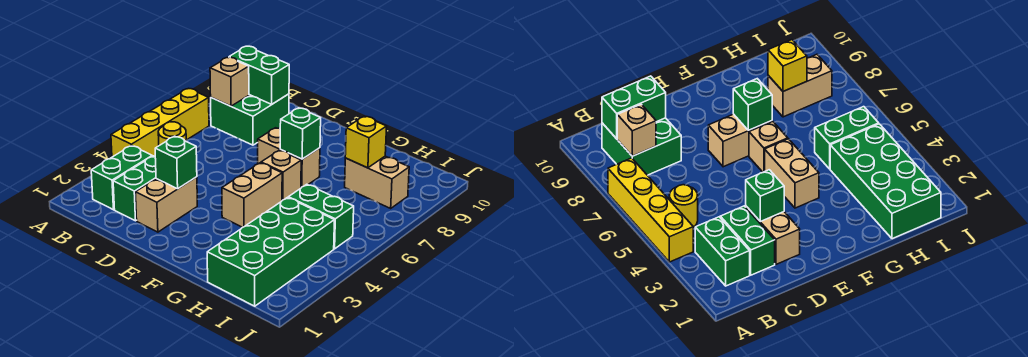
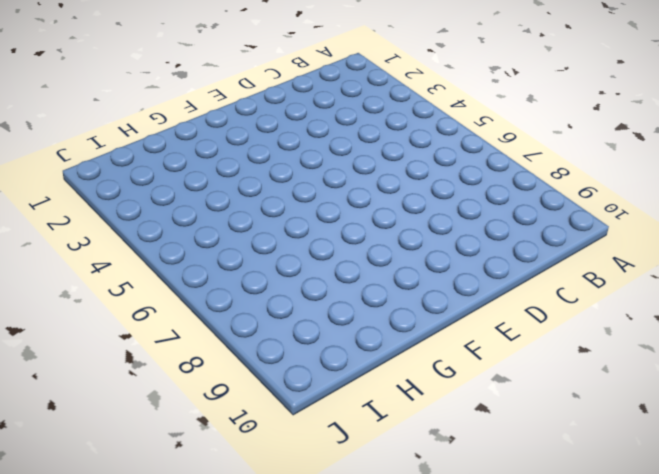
none -> yellow brick A4:A7 level 1
none -> green brick B2:B3 level 1
none -> yellow round brick B5 level 1

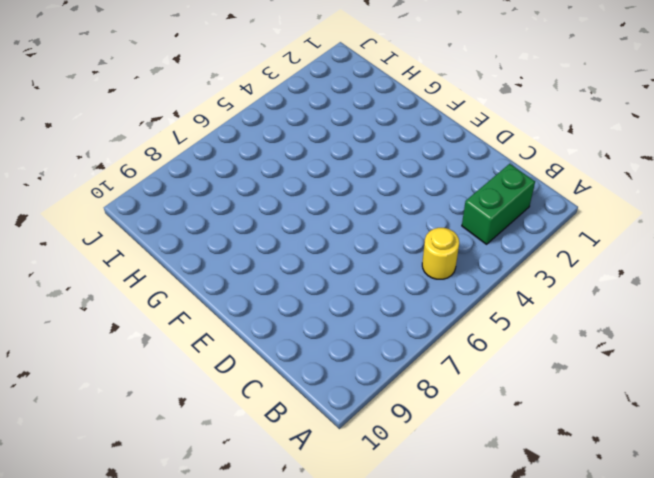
none -> yellow brick A4:A7 level 1
none -> green brick B8:C9 level 1
none -> green brick C2:C3 level 1

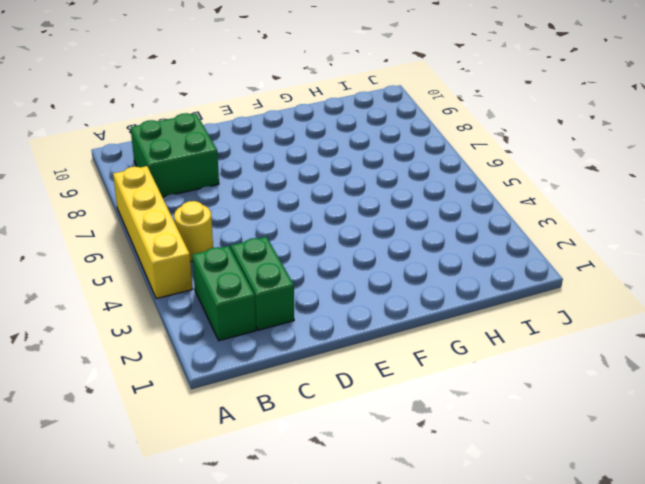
none -> tan brick D2:D3 level 1
none -> tan brick E7:F7 level 1
none -> tan brick F4:F5 level 1

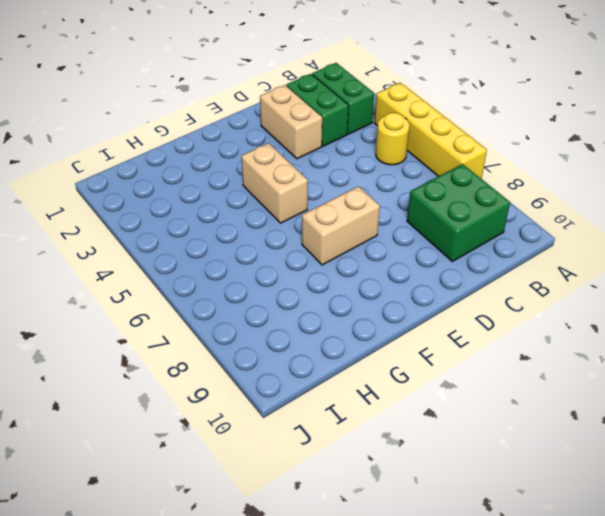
none -> tan brick F6 level 1
none -> green brick H1:I4 level 1
none -> green brick H5:I5 level 1

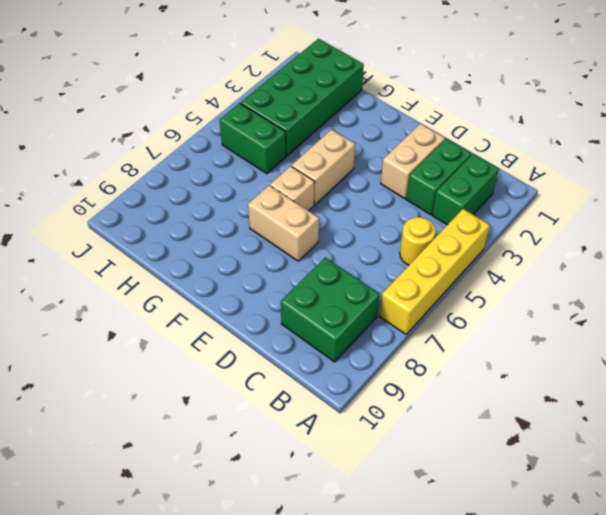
none -> tan brick H8:I8 level 1
none -> tan brick B8 level 2
none -> green brick B9:C9 level 2

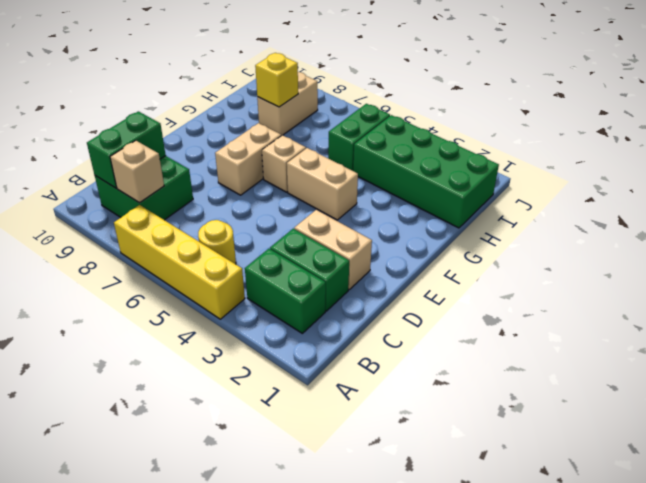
none -> green brick D3 level 2
none -> green brick F7 level 2

